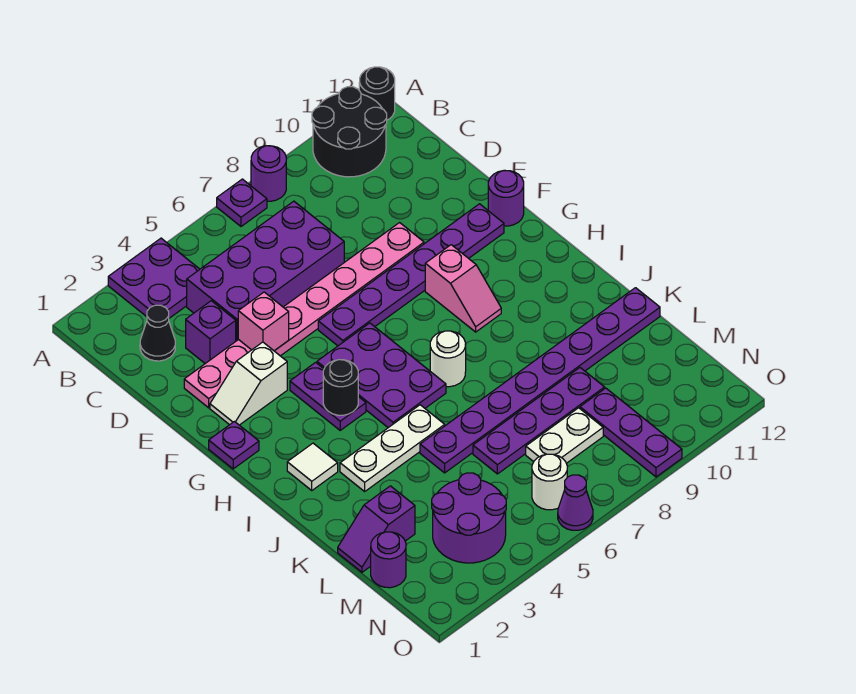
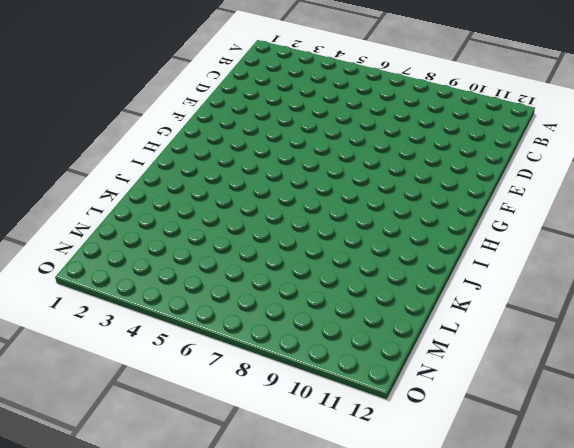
none -> purple plate A3:B4 level 1
none -> purple plate A7 level 1
none -> purple round brick A8 level 1
none -> black round brick A10:B11 level 1

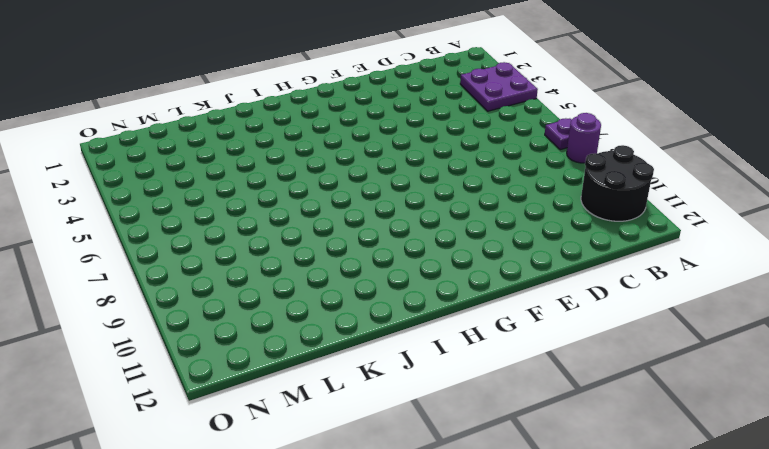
none -> black round brick A12 level 1
none -> black cone C2 level 1
none -> purple brick C4:D7 level 1
none -> purple brick D3 level 1

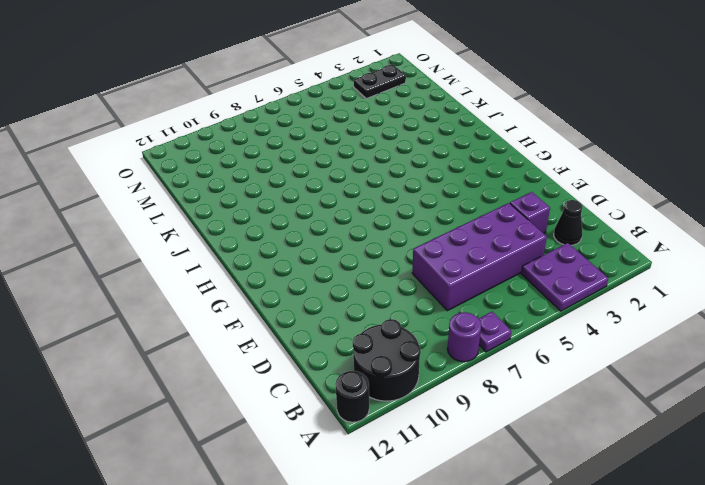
black plate N2:N3 level 1 -> purple round brick M3:N4 level 1
none -> pink plate E2:E9 level 1
none -> white slope F2:F3 level 1 top 3
none -> purple plate F6:F11 level 1
none -> purple round brick F12 level 1

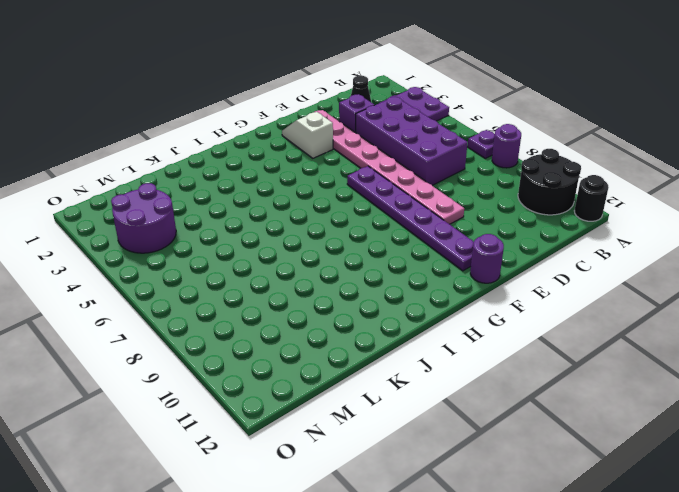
none -> purple plate G1 level 1
none -> purple plate G4:H4 level 1
none -> purple plate G5:I6 level 1
none -> pink slope G9:H9 level 1 top G

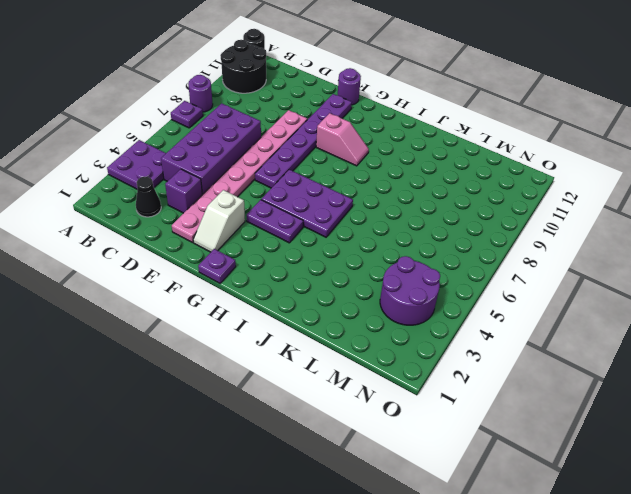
none -> white tile I2 level 1
none -> white round brick I7 level 1
none -> white plate J3:J5 level 1
none -> purple plate K5:K12 level 1

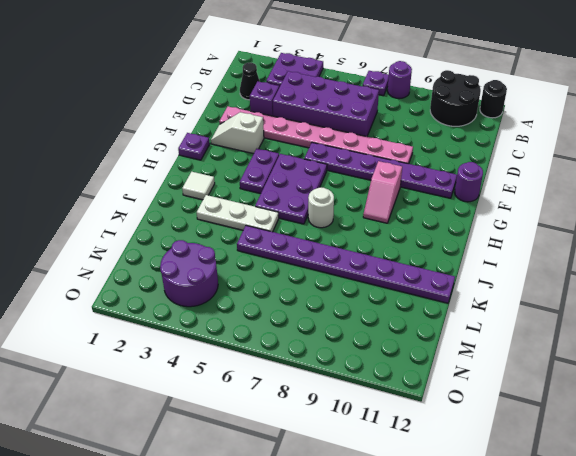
none -> purple slope L1:L2 level 1 top 2
none -> purple plate L6:L9 level 1
none -> purple round brick M1 level 1
none -> white plate M7:M8 level 1

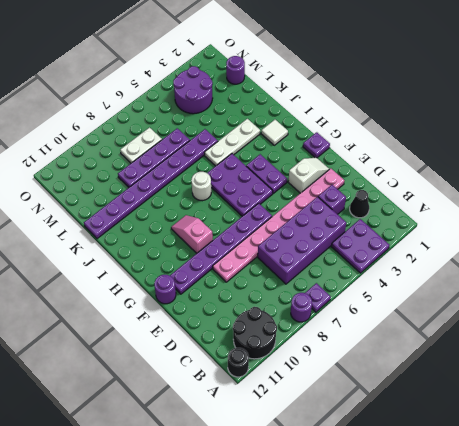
none -> purple slope L1:L2 level 1 top 2
none -> purple plate M9:O9 level 1
none -> white round brick N6 level 1
none -> purple cone O6 level 1

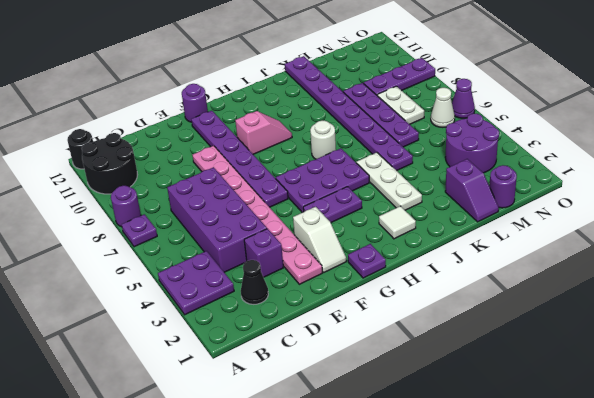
white cone N6 level 1 -> white round brick N6 level 1
none -> pink brick E4 level 2
none -> black round brick H4 level 2

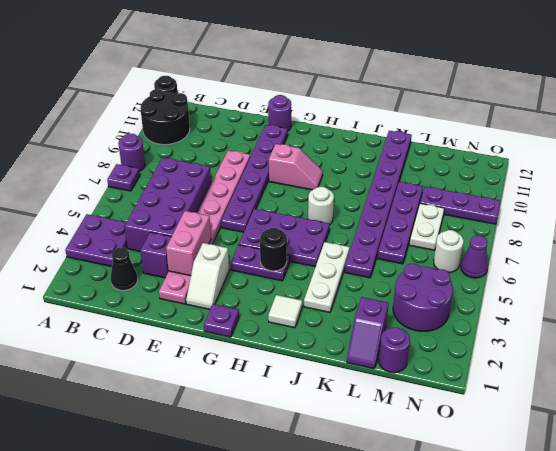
pink brick E3:E4 level 2 -> pink brick E4 level 2

